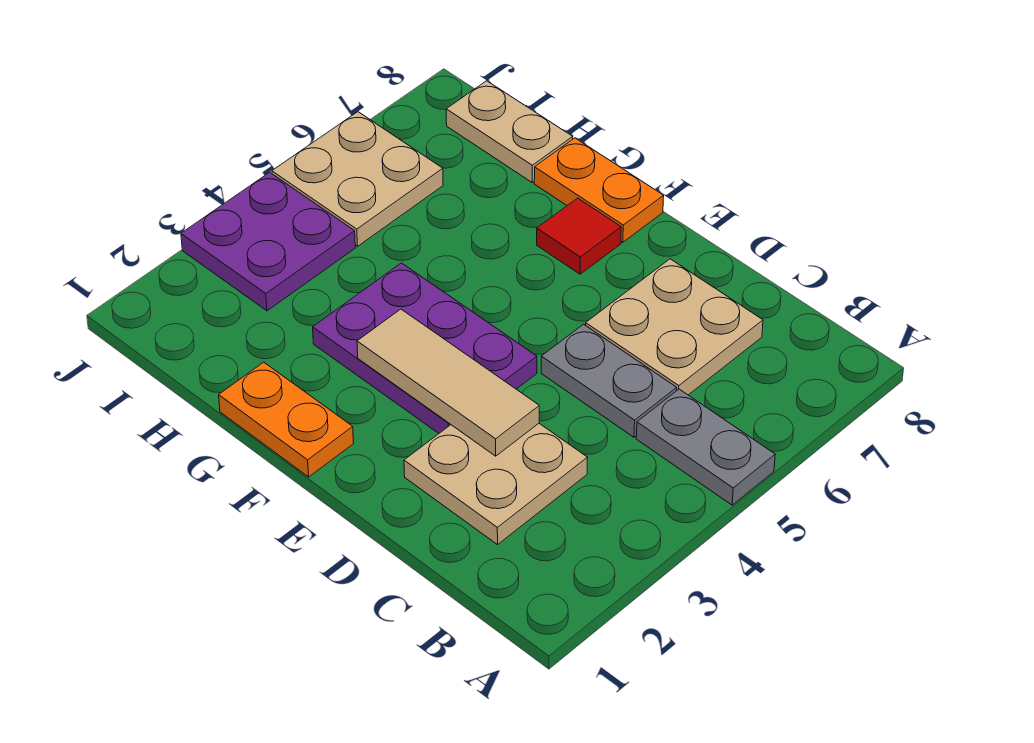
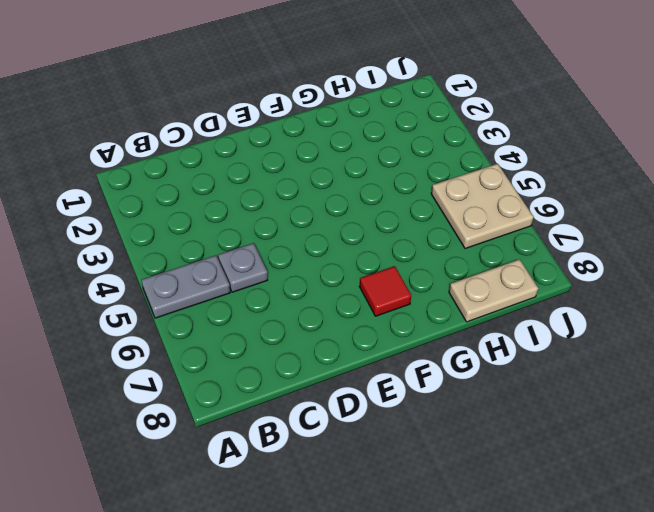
grey plate C5 level 1 -> grey plate C5:D5 level 1
none -> tan plate C2:D3 level 1
none -> tan plate C6:D7 level 1
none -> purple plate E3:G4 level 1

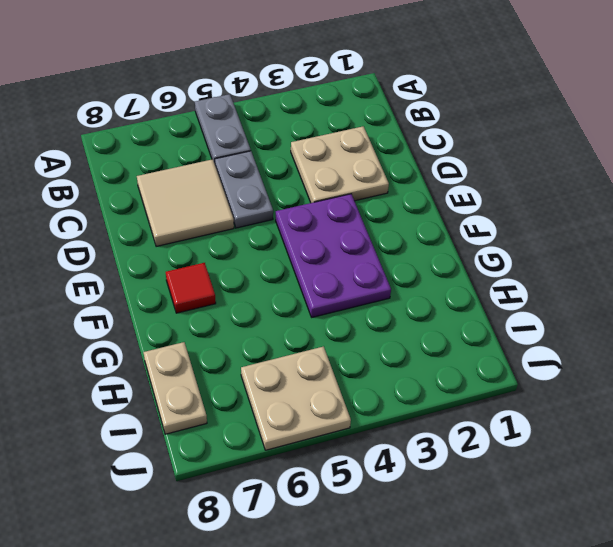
tan tile C6:D7 level 1 -> tan plate C6:D7 level 1
none -> orange plate F1:G1 level 1
none -> orange plate F8:G8 level 1
none -> purple plate I3:J4 level 1

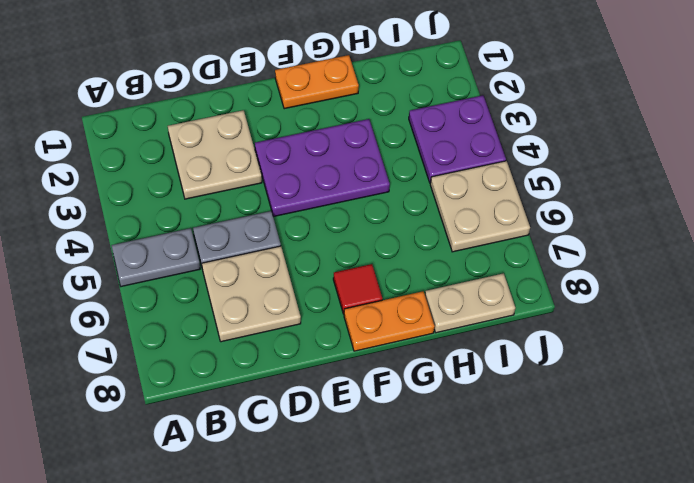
none -> tan tile D3:F3 level 2

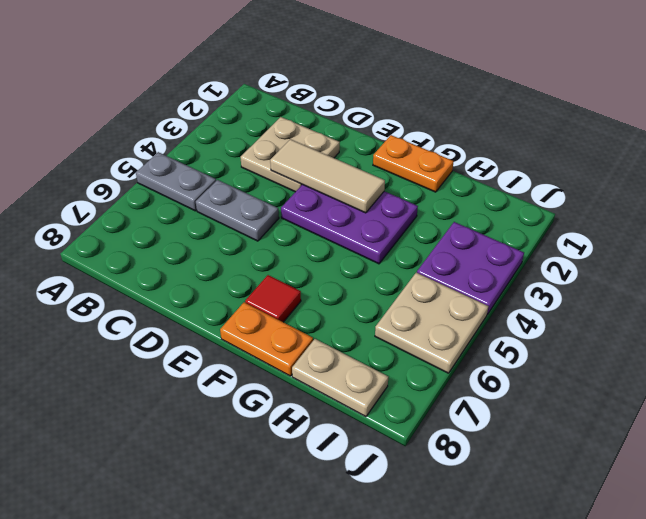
none -> tan plate C6:D7 level 1

